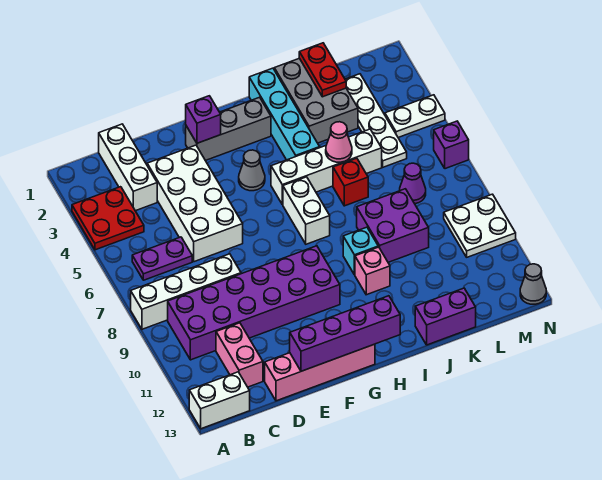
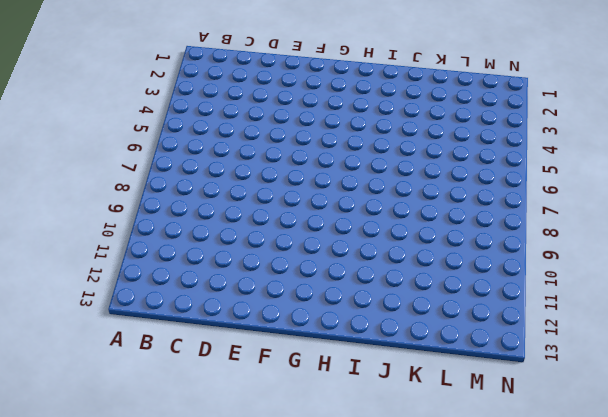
none -> red plate A3:B4 level 1
none -> white brick A8:D8 level 1
none -> white brick A13:B13 level 1
none -> purple plate B6:C6 level 1

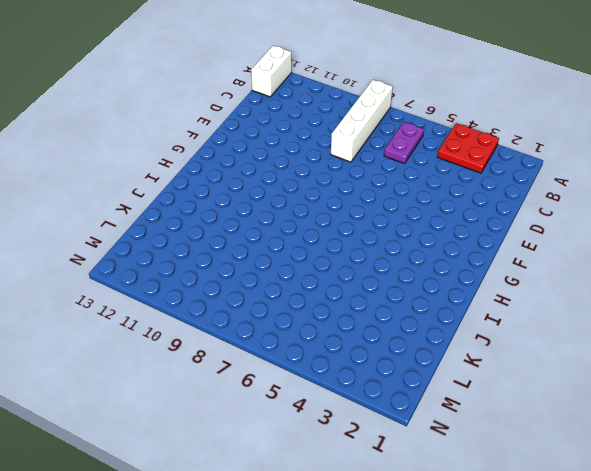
none -> purple brick B9:G10 level 1
none -> white brick C1:C3 level 1
none -> pink brick C11:C12 level 1
none -> white brick D3:E6 level 1

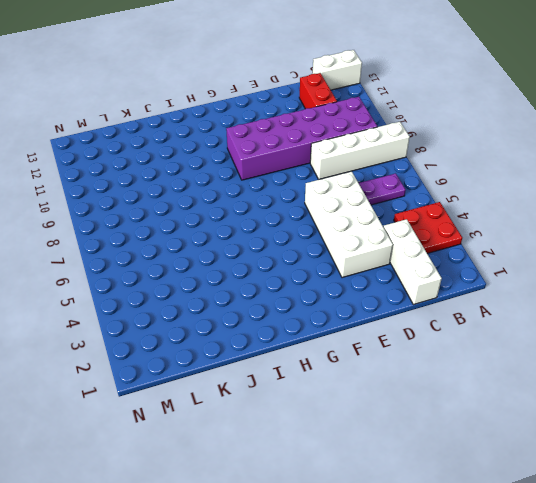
red brick C11:C12 level 1 -> pink brick C11:C12 level 1
none -> pink brick D13:G13 level 1
none -> grey brick F2:H2 level 1
none -> grey cone G4 level 1
none -> white brick H5:K5 level 1

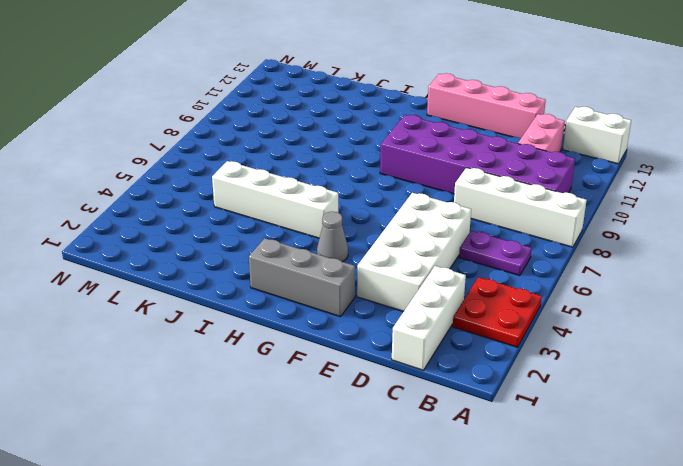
none -> white brick H6:H7 level 1
none -> cyan brick I1:I4 level 1
none -> cyan brick I9 level 1
none -> pink brick I10 level 1

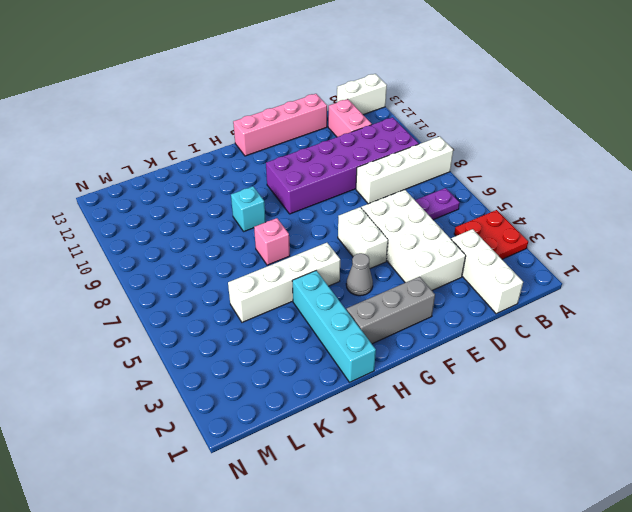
white brick F5:F6 level 1 -> white brick H6:H7 level 1
pink brick I7 level 1 -> pink brick I10 level 1
none -> grey brick J1:K3 level 1
none -> red brick J6 level 1
none -> purple brick J8:K9 level 1
none -> purple brick J13:K13 level 1

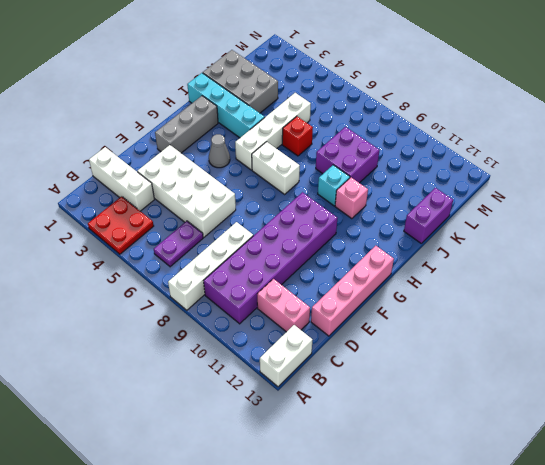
none -> white plate L2:L5 level 1
none -> purple cone L7 level 1
none -> white plate M4:N4 level 1
none -> white plate M9:N10 level 1

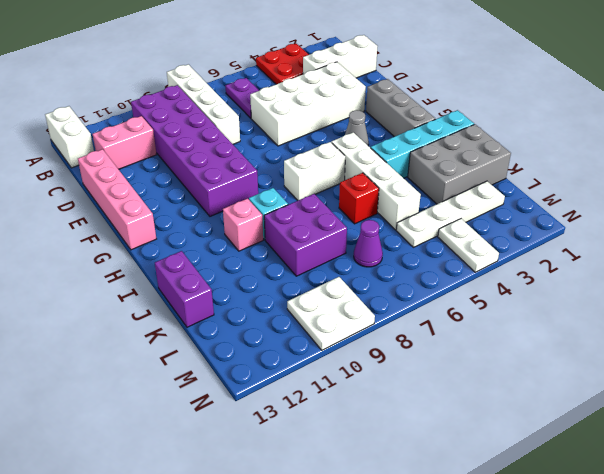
none -> purple brick N6 level 1
none -> grey cone N13 level 1
none -> purple brick E13:H13 level 2
none -> purple brick F2 level 2

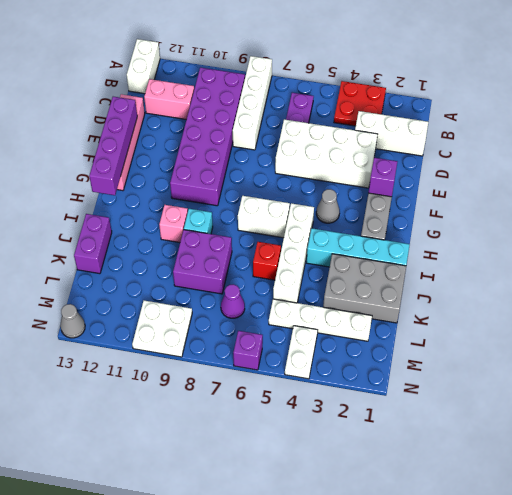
none -> pink cone J5 level 2
none -> red plate K1:K2 level 2

